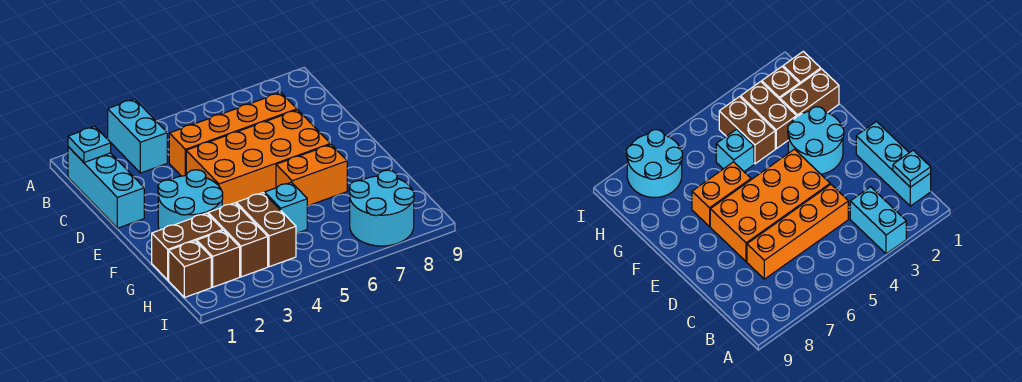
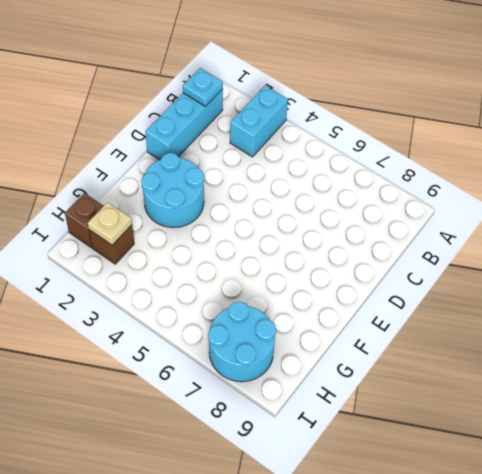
tan plate H2 level 2 -> none
none -> orange brick C4:C7 level 1
none -> orange brick D4:E7 level 1
none -> orange brick F6:F7 level 1

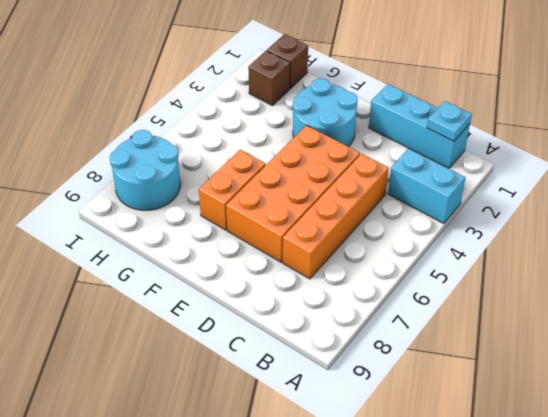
none -> brown brick G1:G2 level 1
none -> brown brick G3:H3 level 1
none -> brown brick G4:H4 level 1

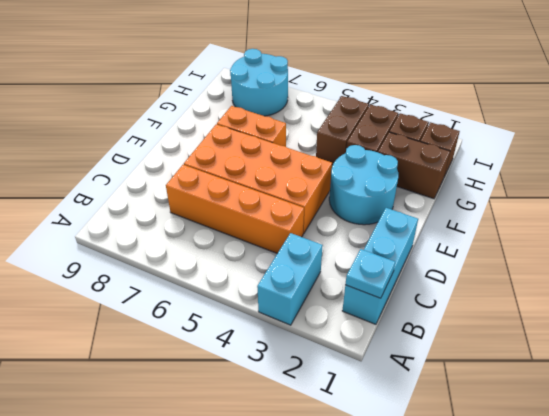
none -> cyan brick G5 level 1

